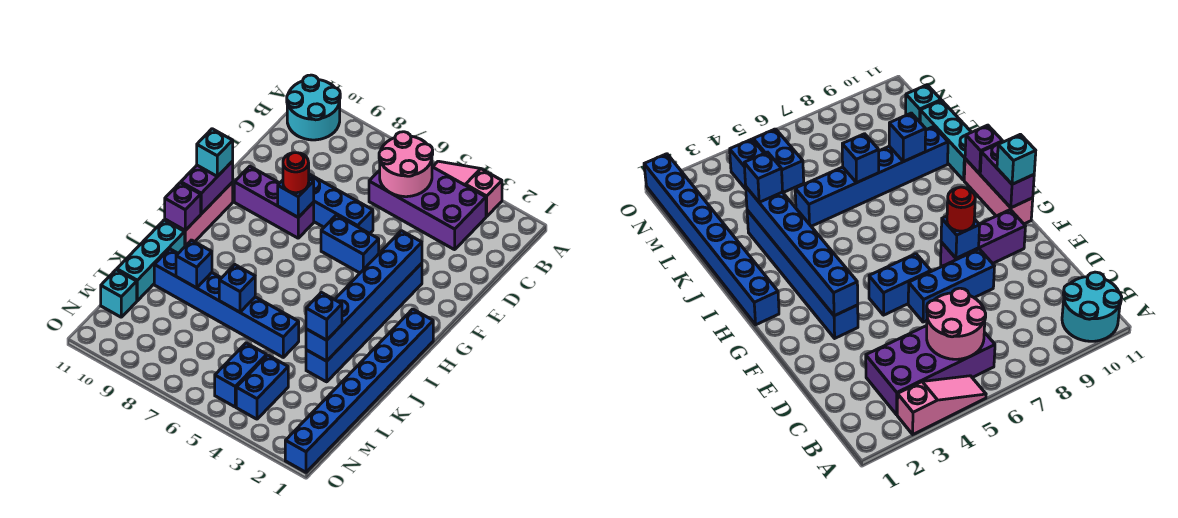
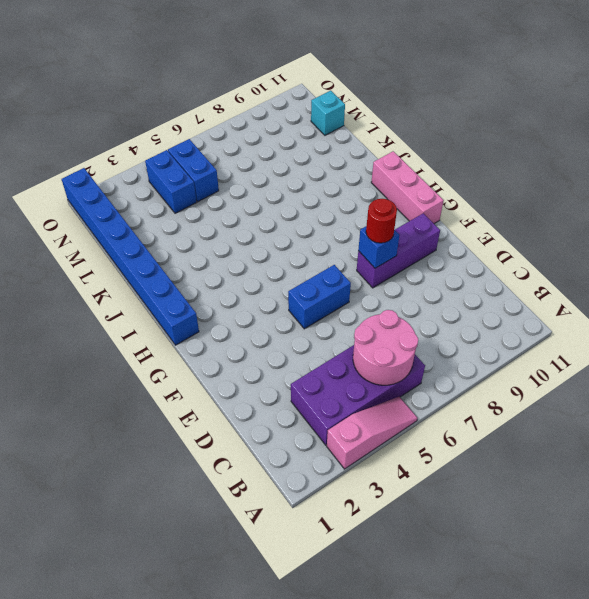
none -> cyan round brick A10:B11 level 1
none -> blue brick E6:E8 level 1
none -> blue brick F3:K3 level 1

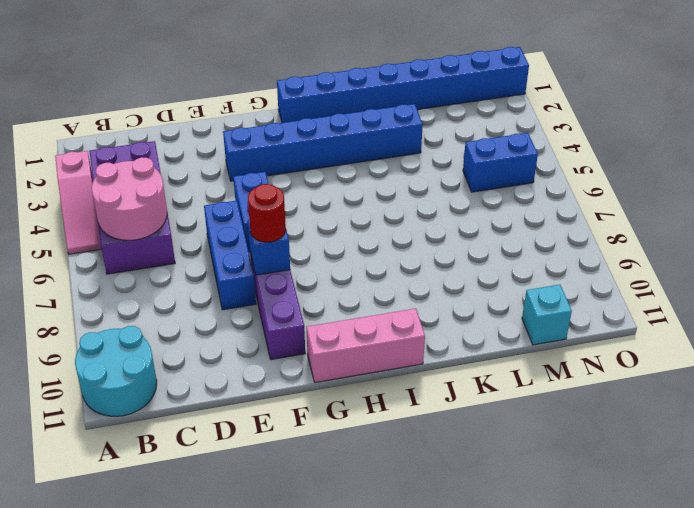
none -> cyan brick J11:L11 level 1
none -> blue brick K5:K10 level 1
none -> blue brick M4:N4 level 1

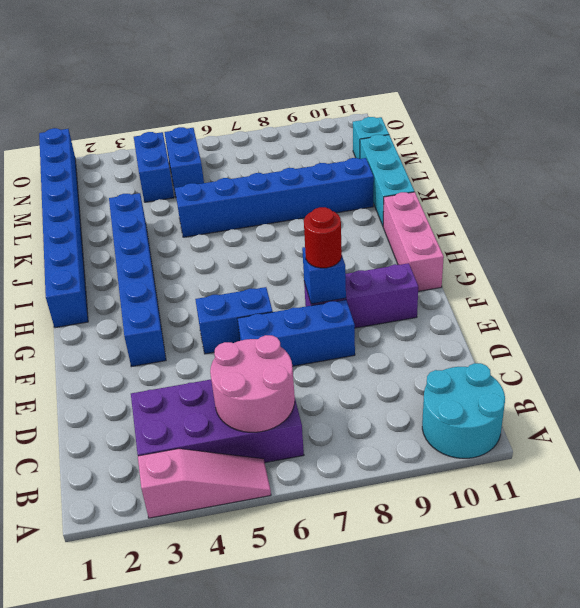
none -> blue brick F3:K3 level 2
none -> purple brick G11:H11 level 2
none -> purple brick I11 level 2

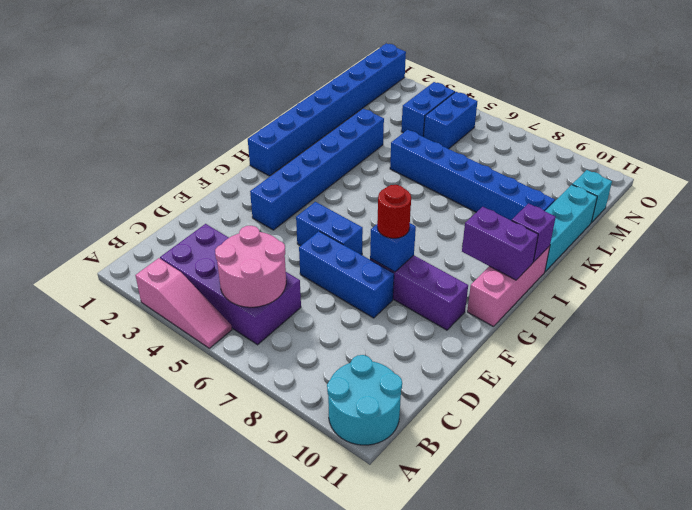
purple brick H10:H11 level 2 -> purple brick G11:H11 level 2
none -> blue brick F3:K3 level 2
none -> blue brick K7 level 2
none -> blue brick K9 level 2

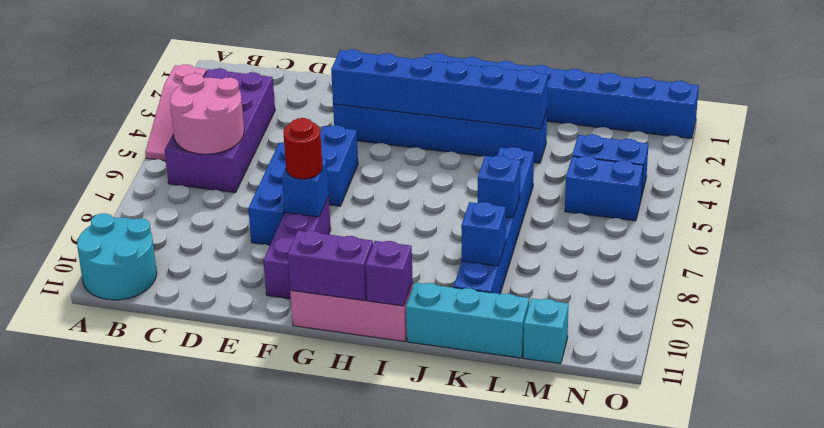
none -> cyan brick G11 level 3
none -> blue brick K3 level 3

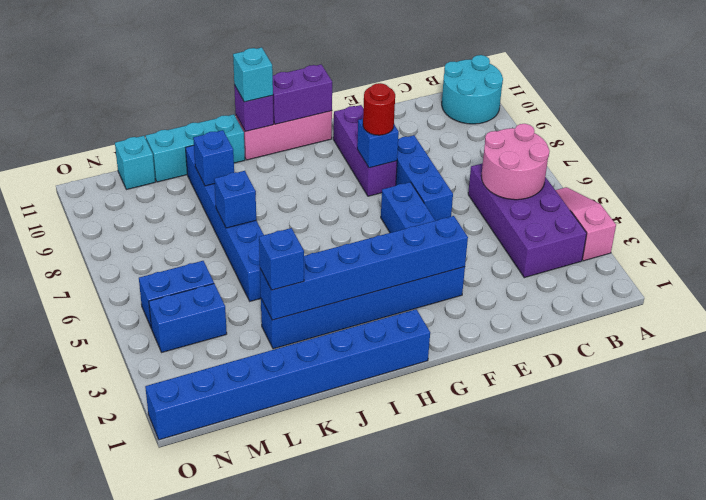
cyan brick I11 level 3 -> cyan brick G11 level 3

